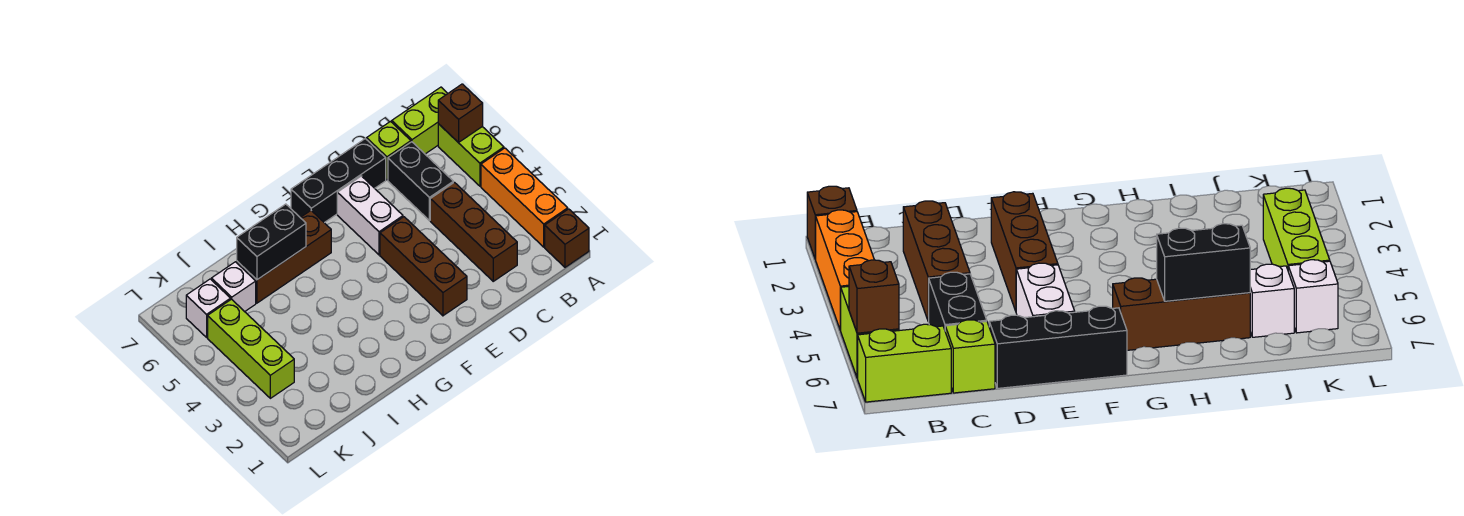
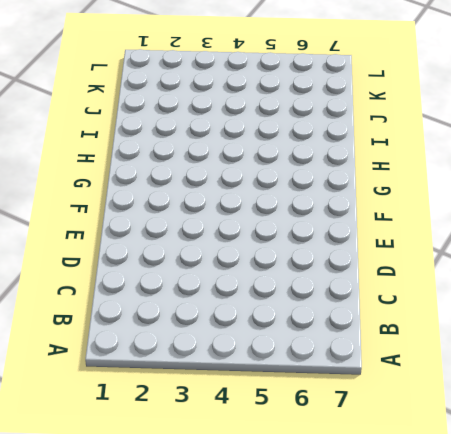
none -> brown brick A1 level 1
none -> orange brick A2:A4 level 1
none -> lime brick A5:A6 level 1

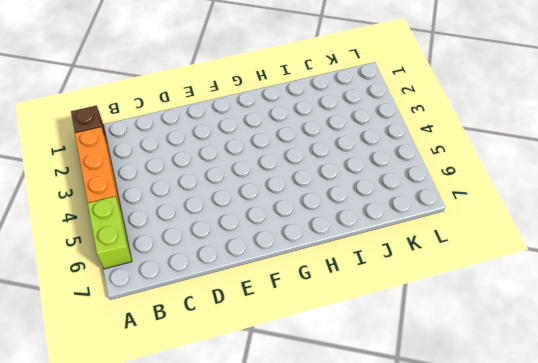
none -> lime brick A7:B7 level 1
none -> brown brick C2:C4 level 1
none -> black brick C5:C6 level 1

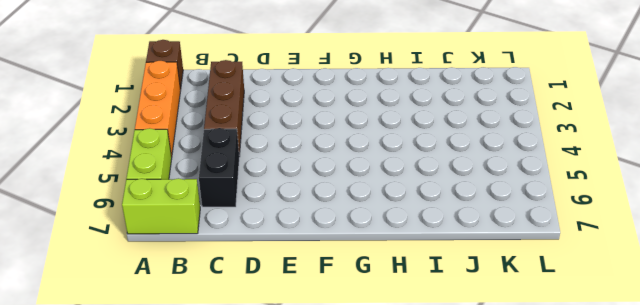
none -> lime brick C7 level 1
none -> black brick D7:F7 level 1
none -> brown brick E2:E4 level 1

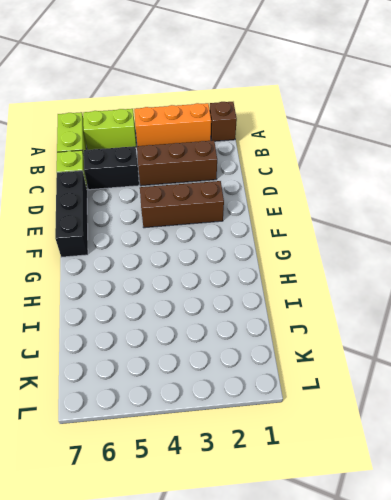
none -> white brick E5:E6 level 1
none -> brown brick G6:I6 level 1
none -> white brick J6 level 1

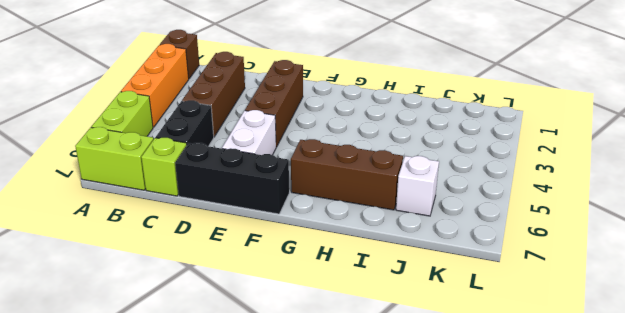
none -> lime brick K3:K5 level 1
none -> white brick K6 level 1
none -> brown brick A6 level 2

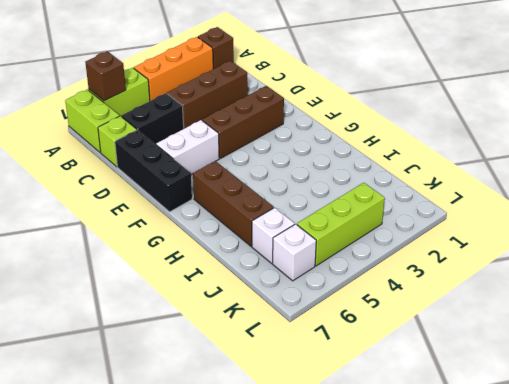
none -> black brick H6:I6 level 2

